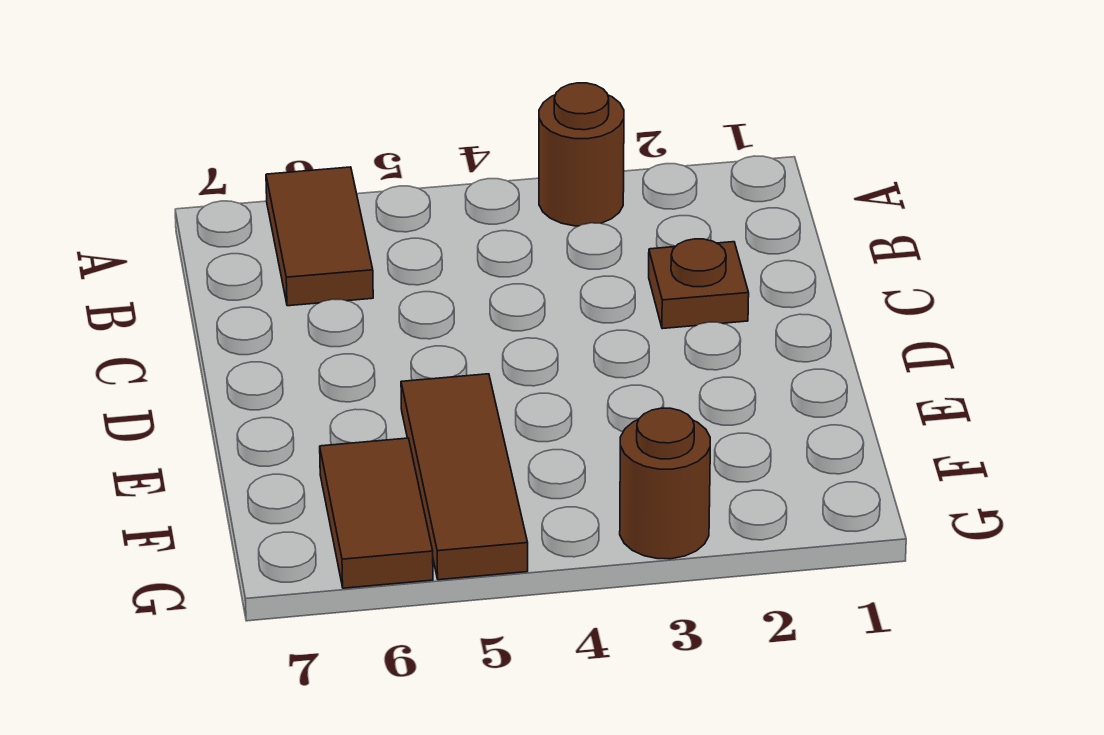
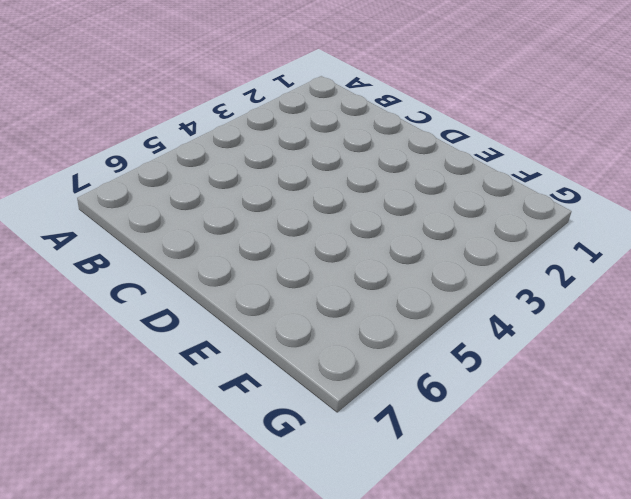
none -> brown round brick A3 level 1
none -> brown tile A6:B6 level 1

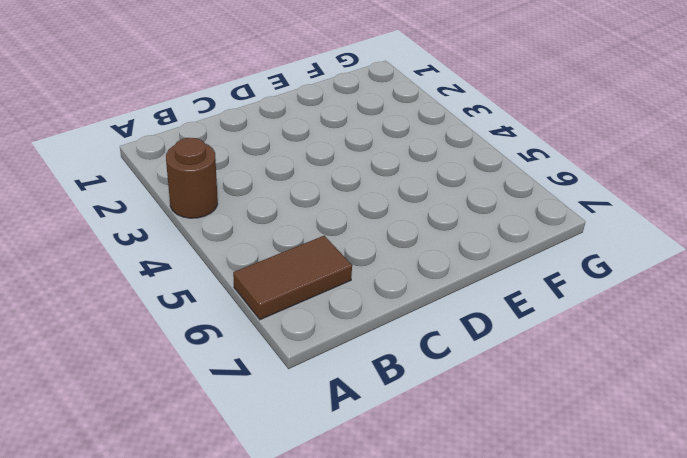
none -> brown plate C2 level 1
none -> brown tile E5:G5 level 1

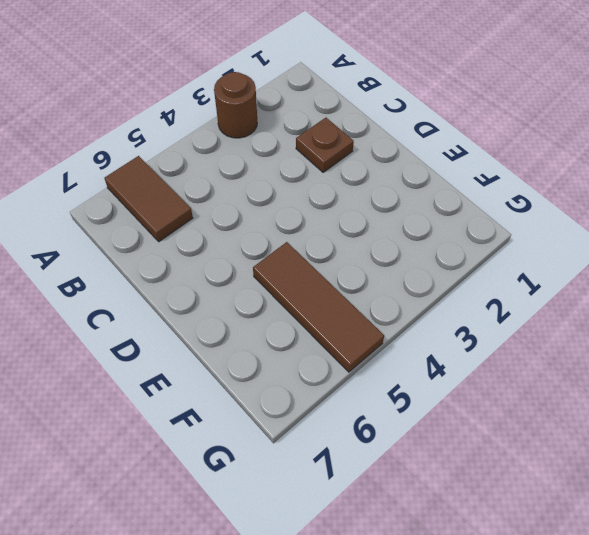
none -> brown tile F6:G6 level 1
none -> brown round brick G3 level 1

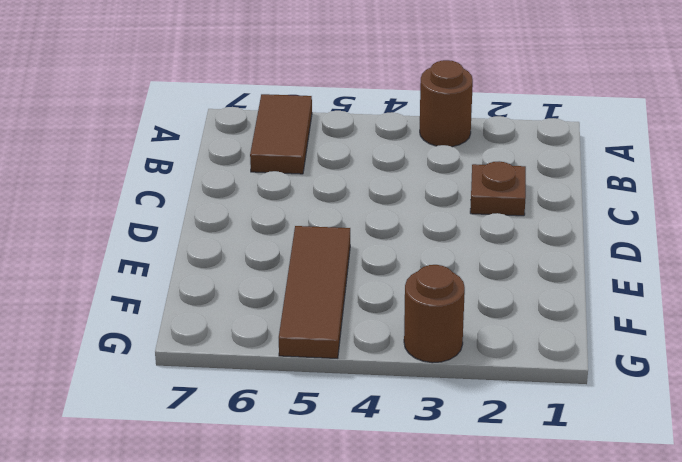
none -> brown tile F6:G6 level 1

